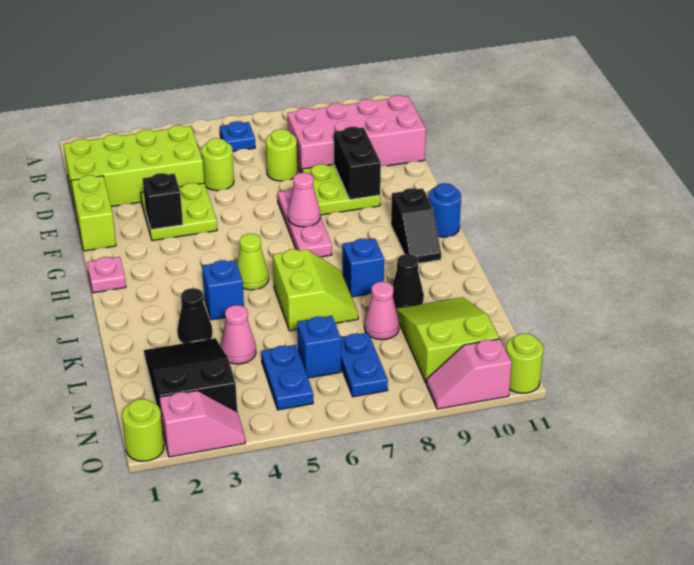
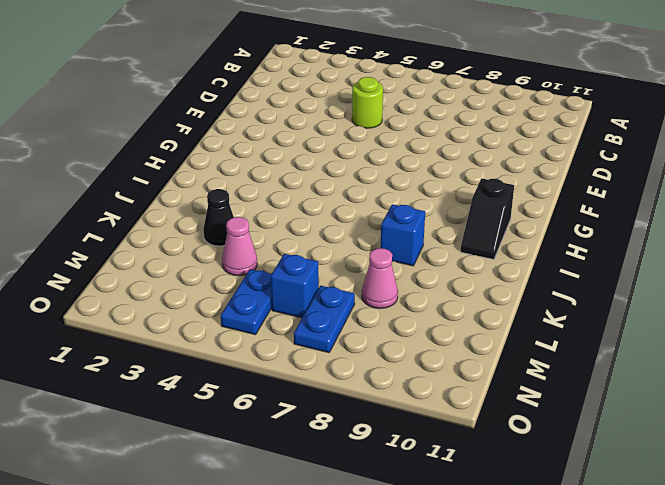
none -> blue plate B6 level 1
none -> lime brick C1:D4 level 1
none -> pink brick C8:D11 level 1
none -> lime round brick D7 level 1

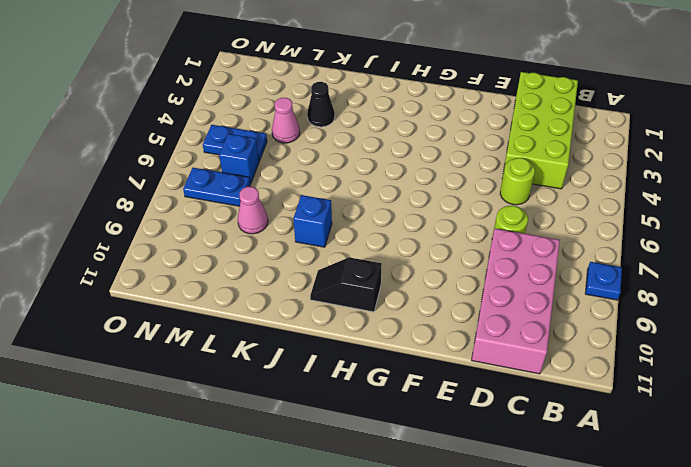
blue plate A8 level 1 -> blue plate B6 level 1
none -> lime brick E1:F1 level 1
none -> lime plate E3:F4 level 1
none -> lime plate E8:F9 level 1
none -> pink plate F7:H7 level 1

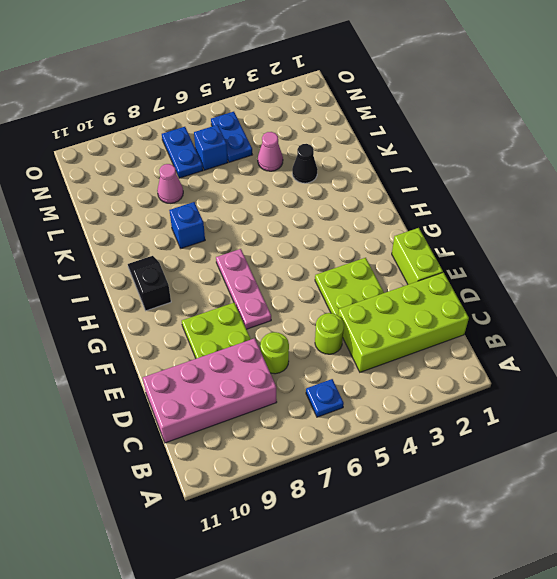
none -> pink plate H1 level 1
none -> blue round brick H11 level 1
none -> lime cone I5 level 1
none -> blue brick J4 level 1

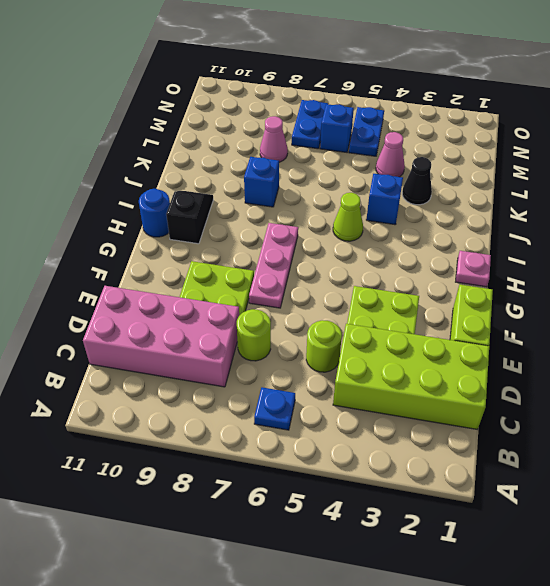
none -> lime slope J6:K7 level 1 top 6
none -> black cone K9 level 1
none -> black slope L2:N3 level 1 top N
none -> lime slope L9:N10 level 1 top N

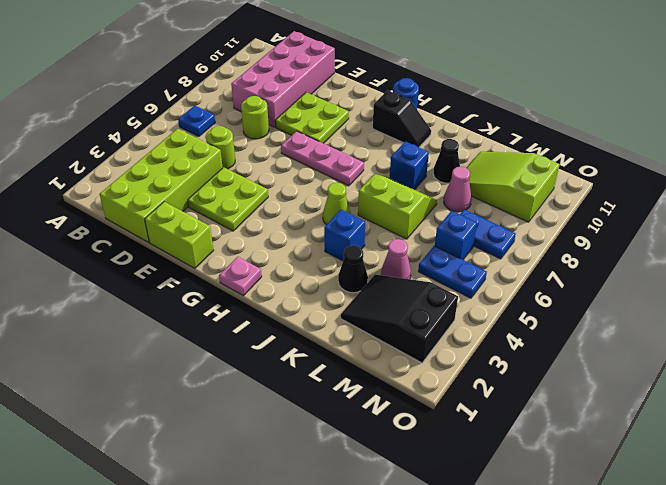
none -> lime round brick O1 level 1
none -> pink slope O2:O3 level 1 top 2
none -> pink slope O9:O10 level 1 top 10
none -> lime round brick O11 level 1

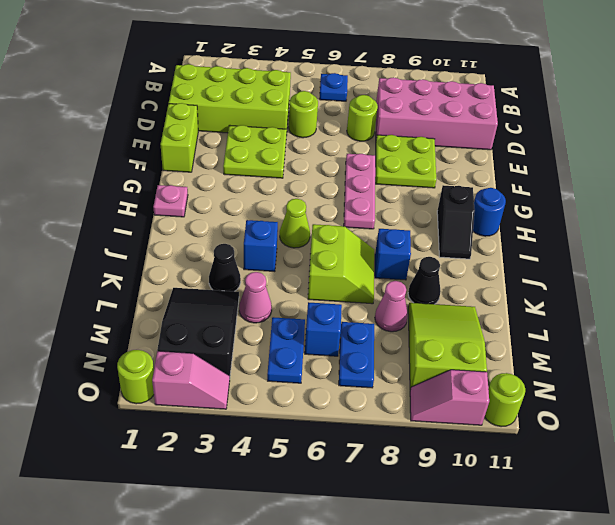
none -> black brick E9:F9 level 2
none -> black brick F3 level 2
none -> pink cone G7 level 2

